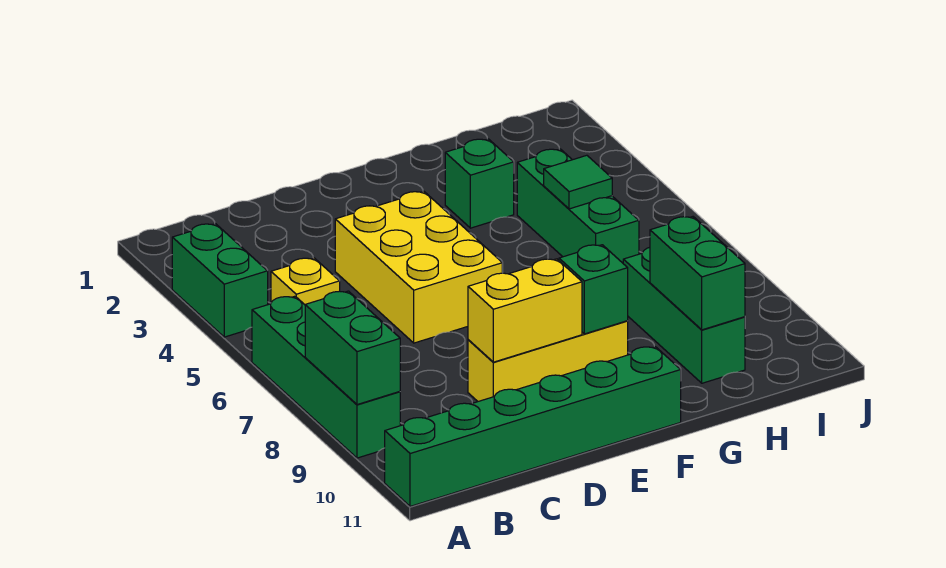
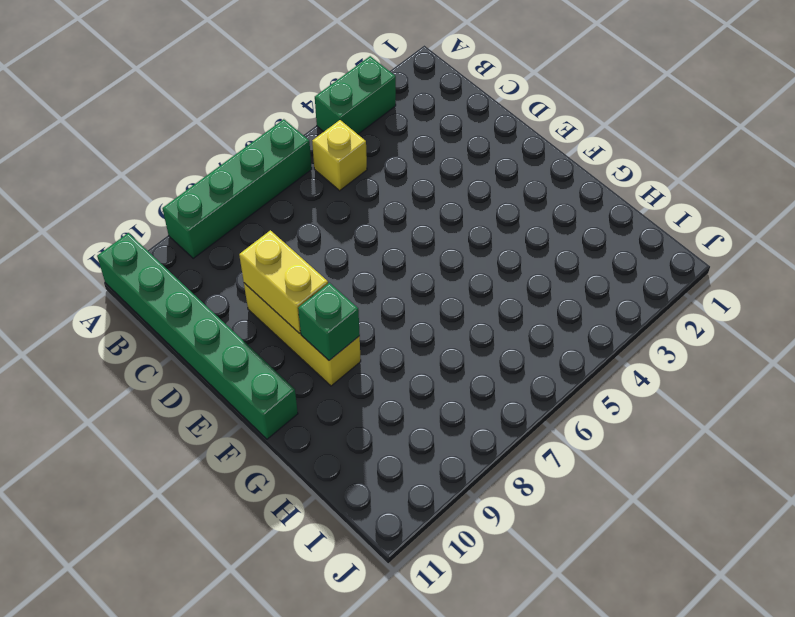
none -> yellow brick D4:E6 level 1
none -> green brick G3 level 1
none -> green brick H4:H6 level 1

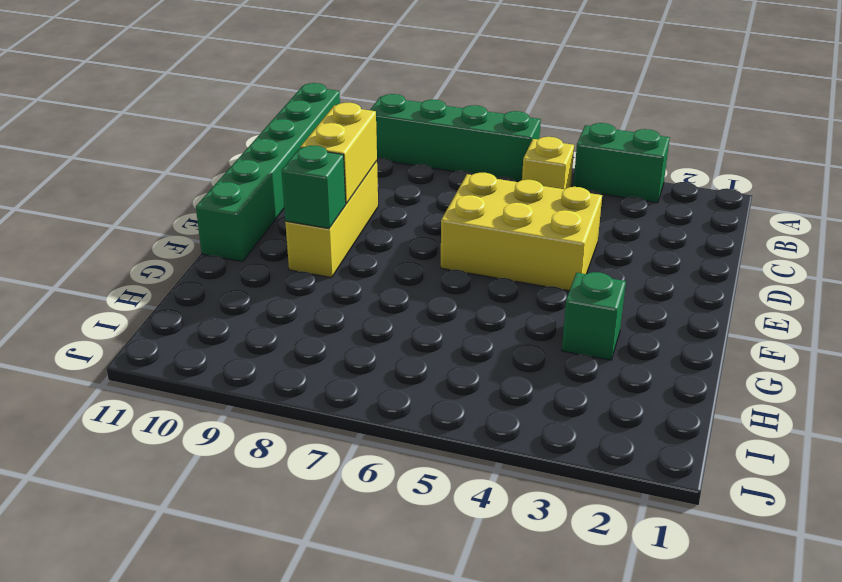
none -> green brick H4:H6 level 1
none -> green brick H8:H10 level 1
none -> green brick A8:A9 level 2

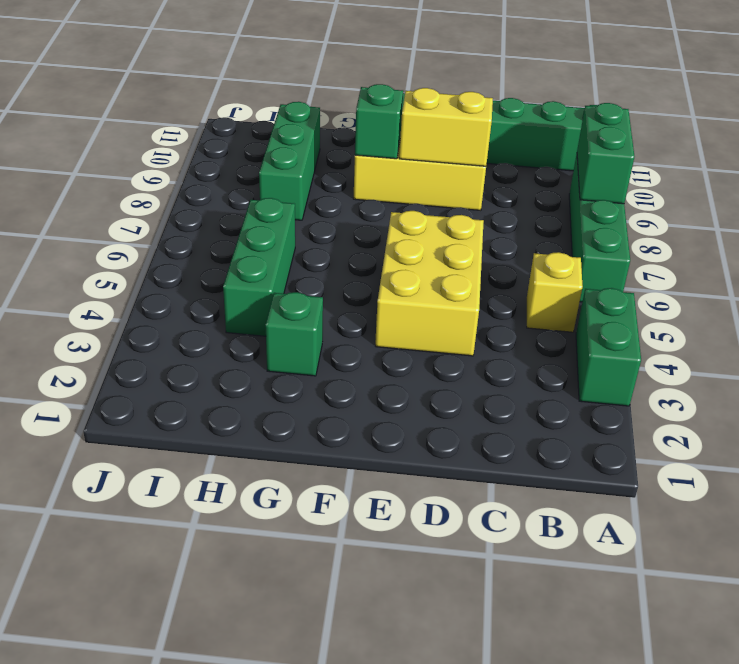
none -> green tile H5 level 2
none -> green brick H9:H10 level 2

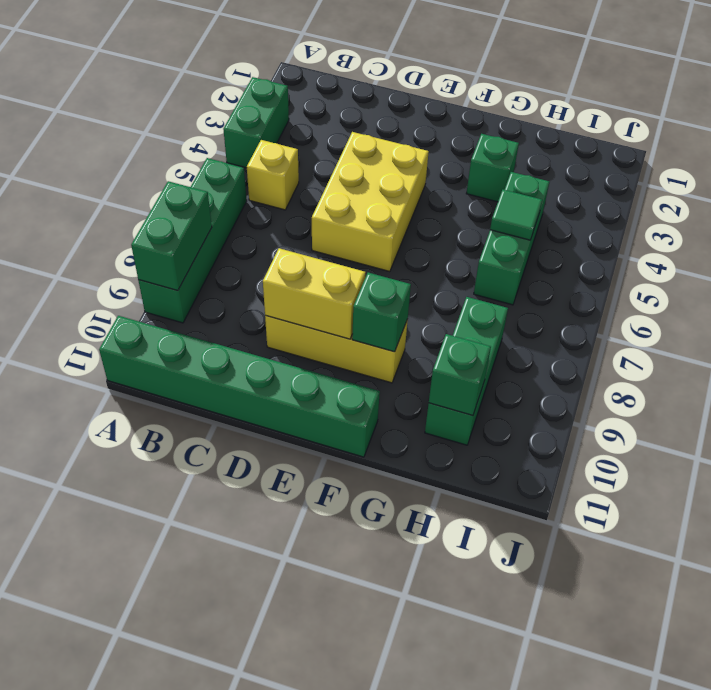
green brick H10 level 2 -> green brick H9:H10 level 2

